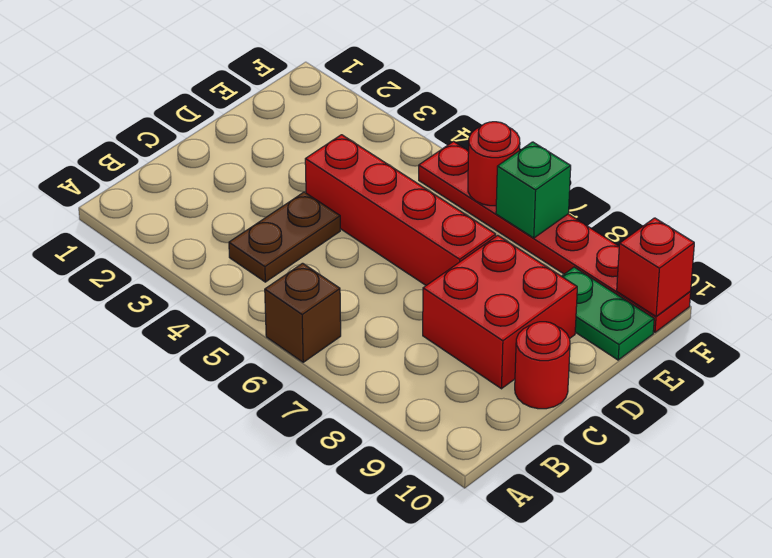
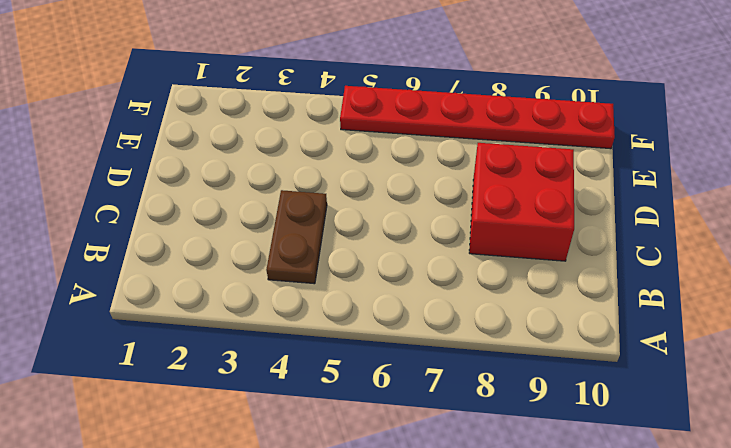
none -> brown brick A6 level 1
none -> red round brick C10 level 1

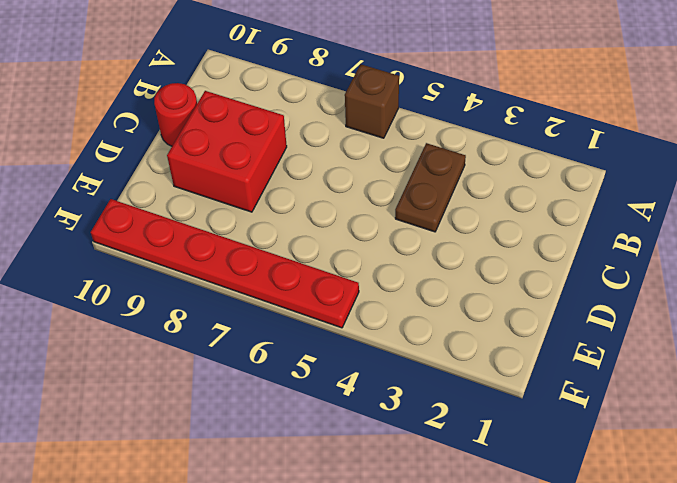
none -> red brick D4:D7 level 1
none -> green plate E9:E10 level 1

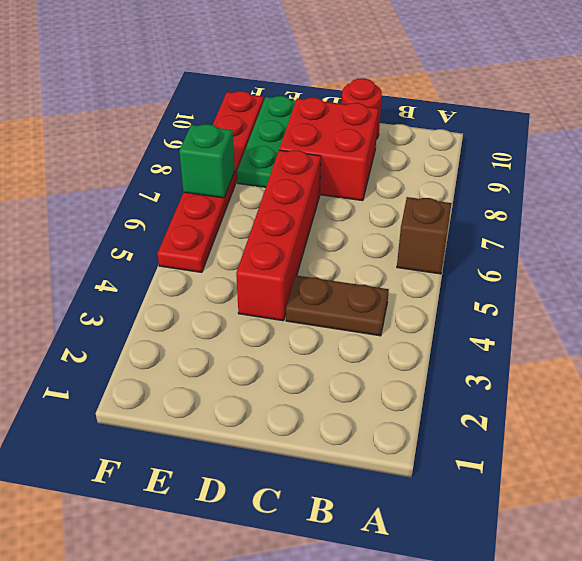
green plate E8:E10 level 1 -> green plate E9:E10 level 1
none -> red round brick F6 level 2
none -> red brick F10 level 2

